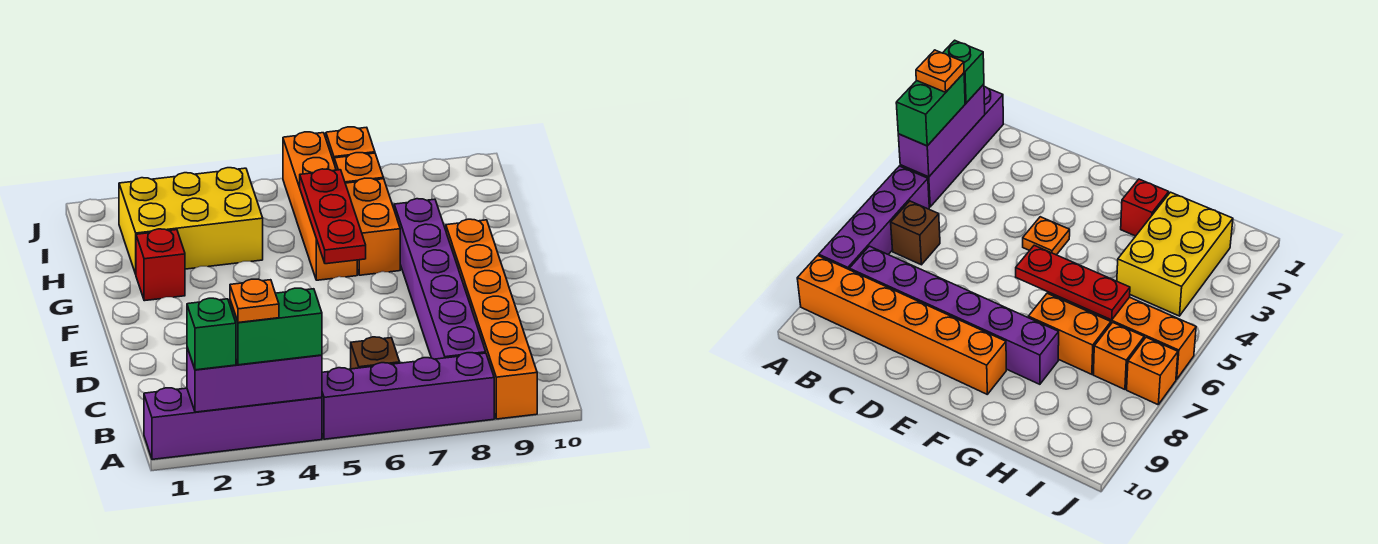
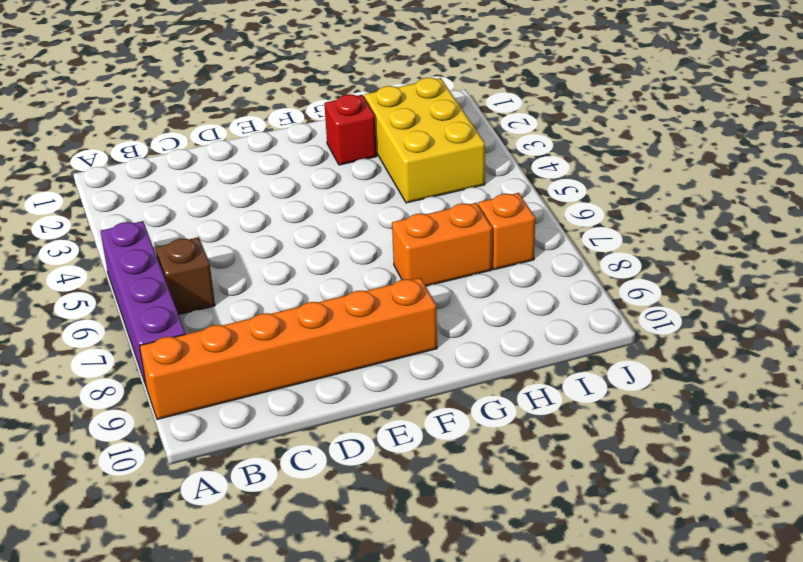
none -> purple brick A1:A4 level 1
none -> purple brick B8:G8 level 1
none -> orange plate E4 level 1

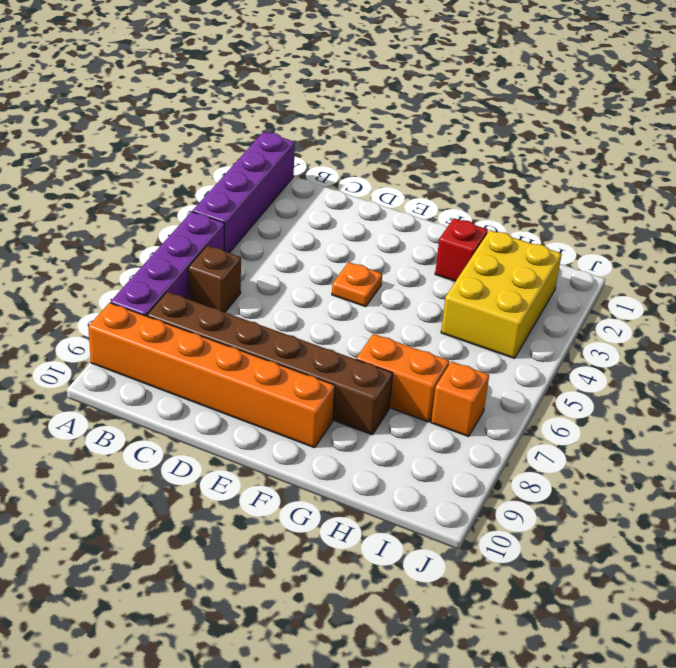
brown brick B8:G8 level 1 -> purple brick B8:G8 level 1
none -> orange brick G6:J6 level 1
none -> orange brick J7 level 1
none -> purple brick A2:A4 level 2

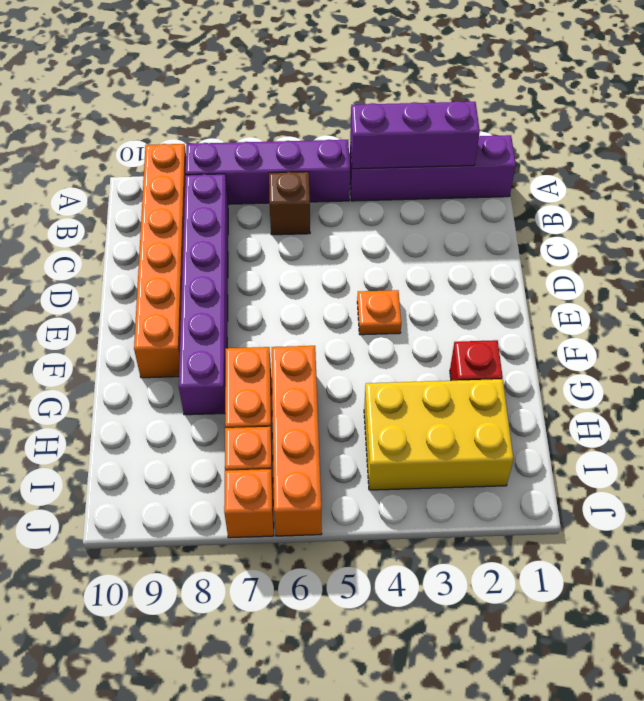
none -> red plate F6:H6 level 2
none -> green brick A2 level 3
none -> green brick A3:A4 level 3

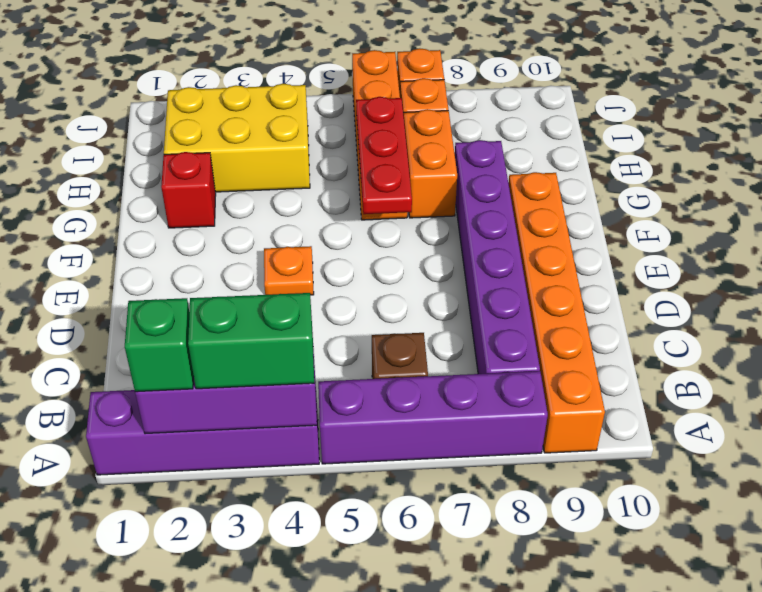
none -> orange plate A3 level 4

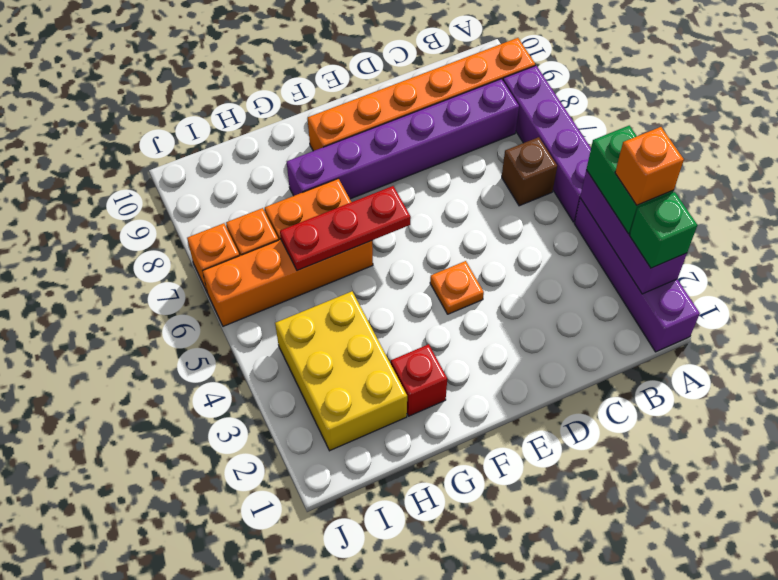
orange brick A3 level 4 -> orange plate A3 level 4

